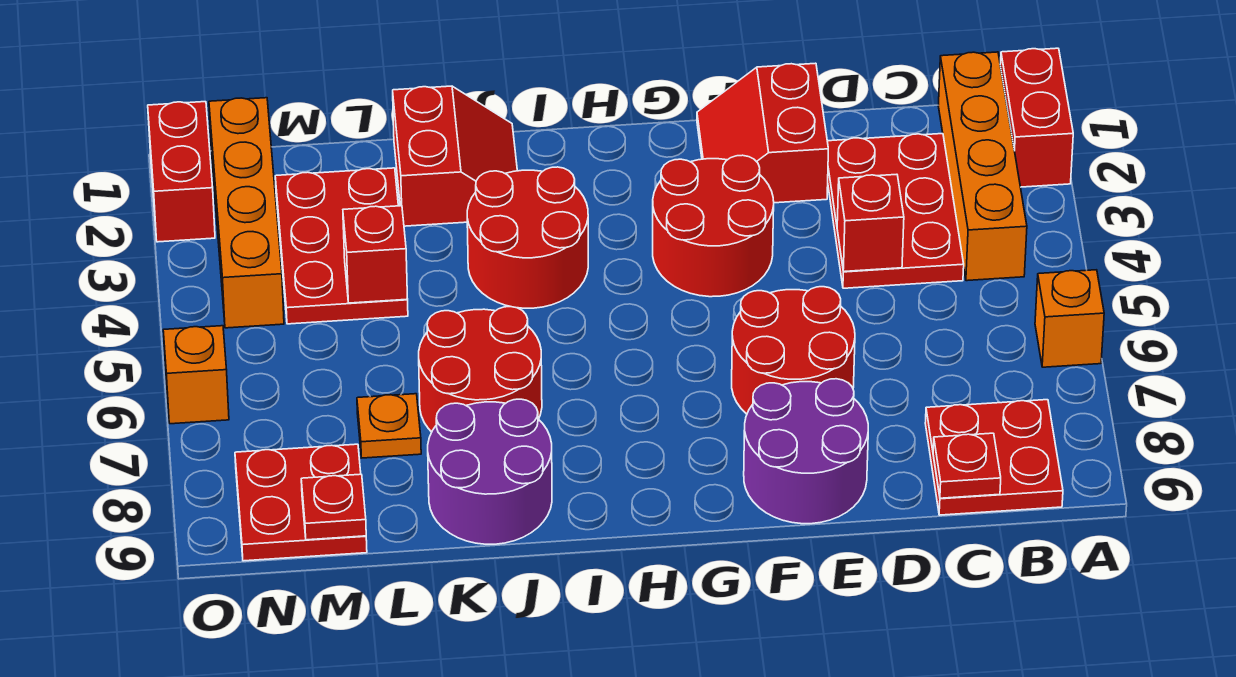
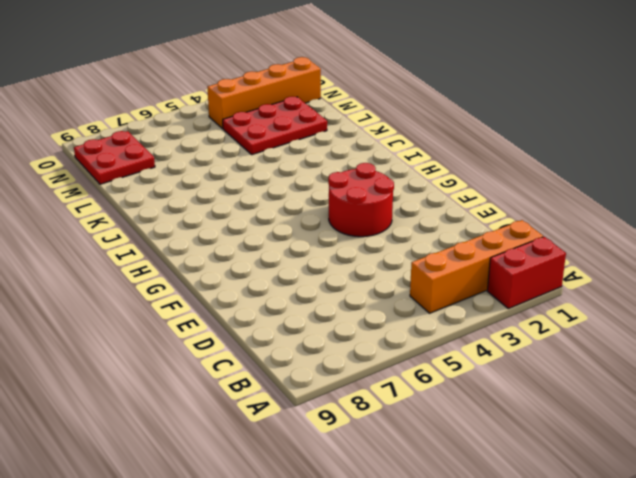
none -> orange brick A6 level 1
none -> red plate B8:C9 level 1
none -> red plate C2:D4 level 1

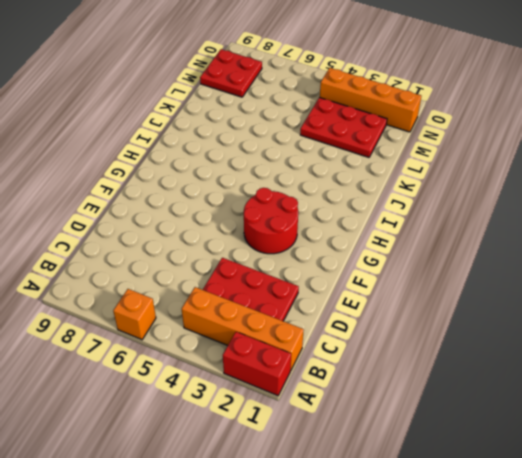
none -> red plate B8:C9 level 1
none -> red slope E1:F2 level 1 top E
none -> red round brick E6:F7 level 1

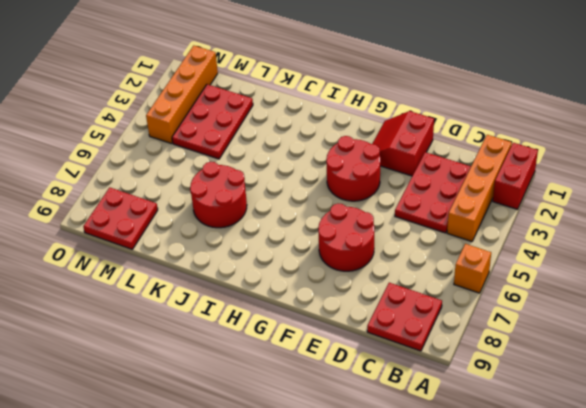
none -> purple round brick E8:F9 level 1
none -> red round brick I3:J4 level 1
none -> red slope J1:K2 level 1 top K

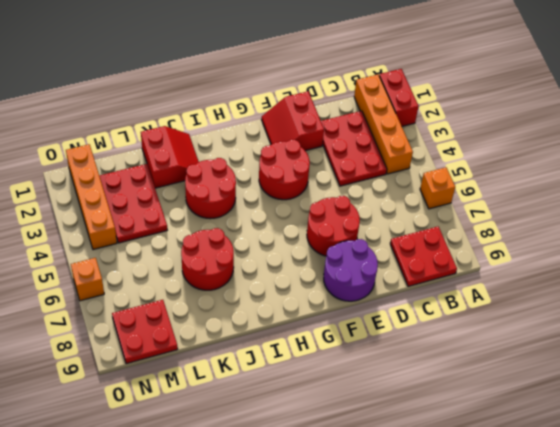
none -> purple round brick J8:K9 level 1
none -> orange plate L7 level 1
none -> red brick O1:O2 level 1

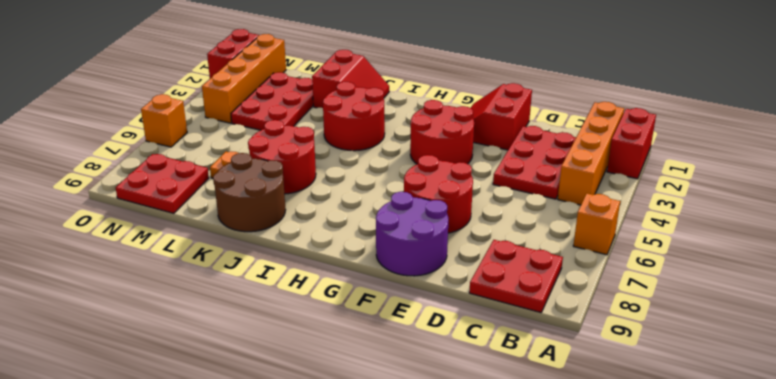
brown round brick J8:K9 level 1 -> purple round brick J8:K9 level 1
none -> red plate C9 level 2
none -> red brick D4 level 2
none -> red brick L4 level 2

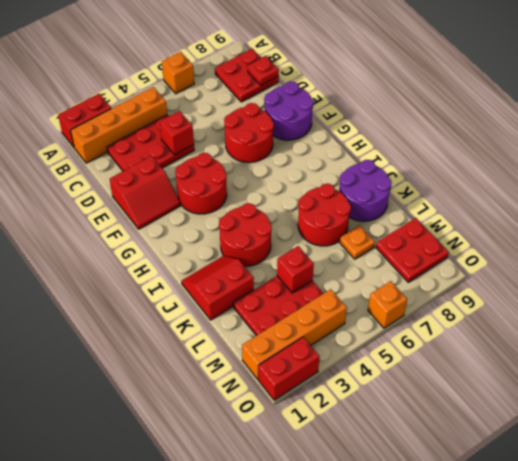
none -> red plate M9 level 2

